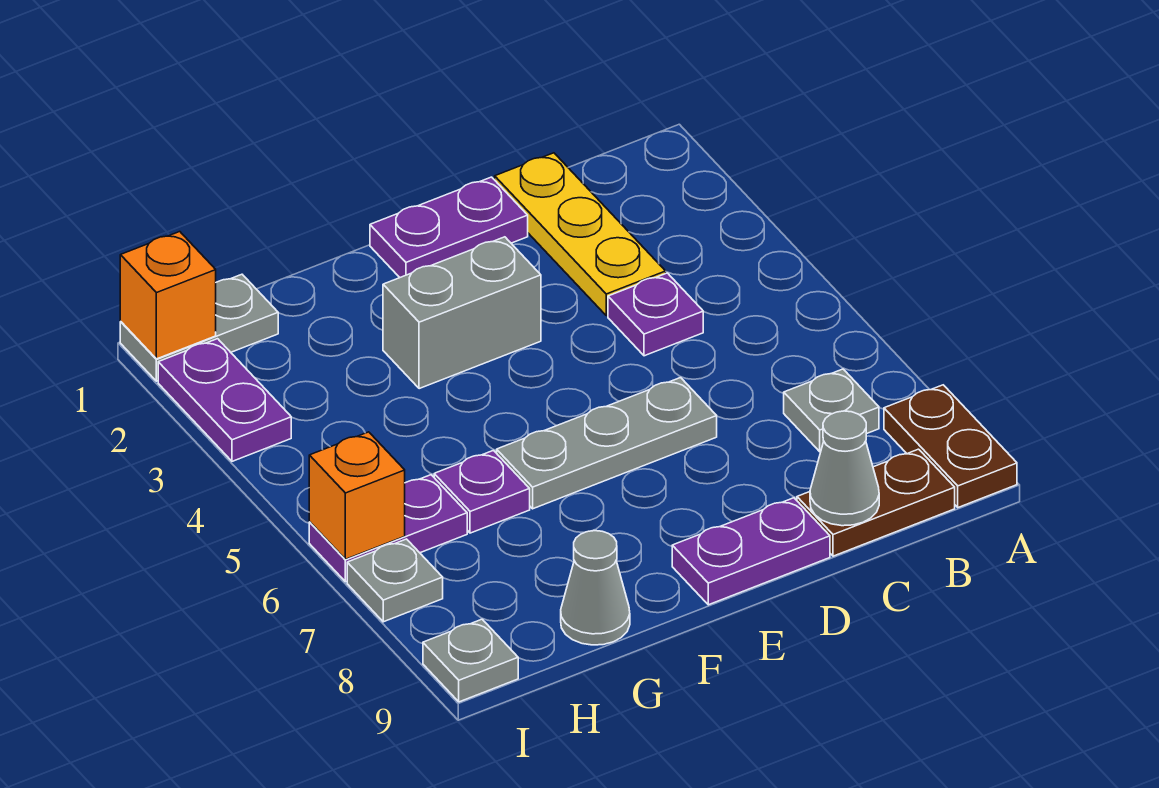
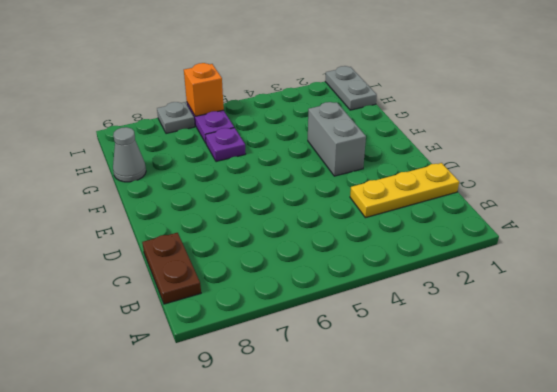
none -> brown plate A8:A9 level 1
none -> grey plate B7 level 1
none -> purple plate C4 level 1

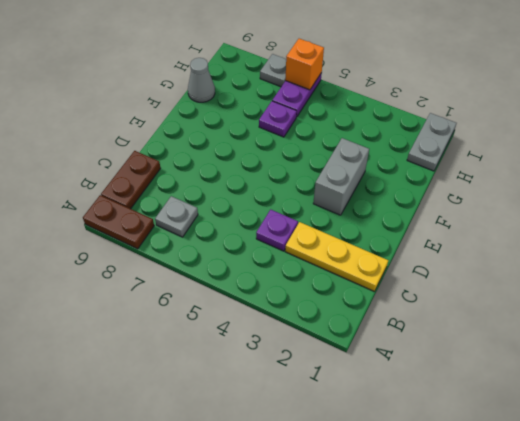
none -> purple plate D1:E1 level 1
none -> grey plate D6:F6 level 1
none -> purple plate D9:E9 level 1

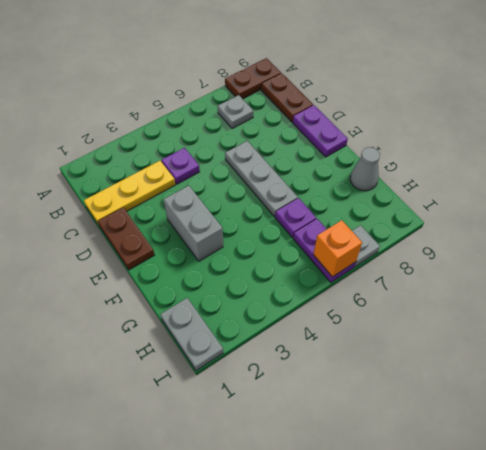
brown plate D1:E1 level 1 -> purple plate D1:E1 level 1
none -> purple plate I2:I3 level 1
none -> grey plate I9 level 1
none -> grey cone C9 level 2

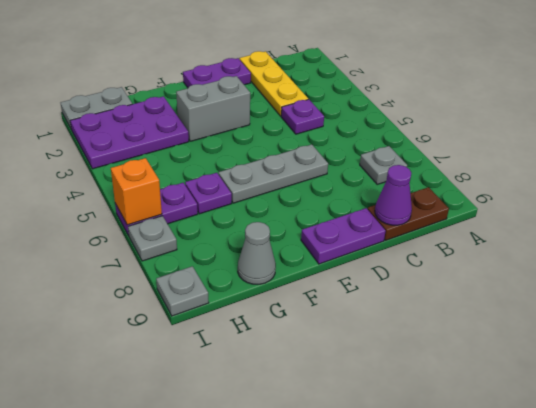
purple cone C9 level 2 -> grey cone C9 level 2
purple plate G2:I3 level 1 -> purple plate I2:I3 level 1
none -> brown plate A8:A9 level 1
none -> orange brick I1 level 2

